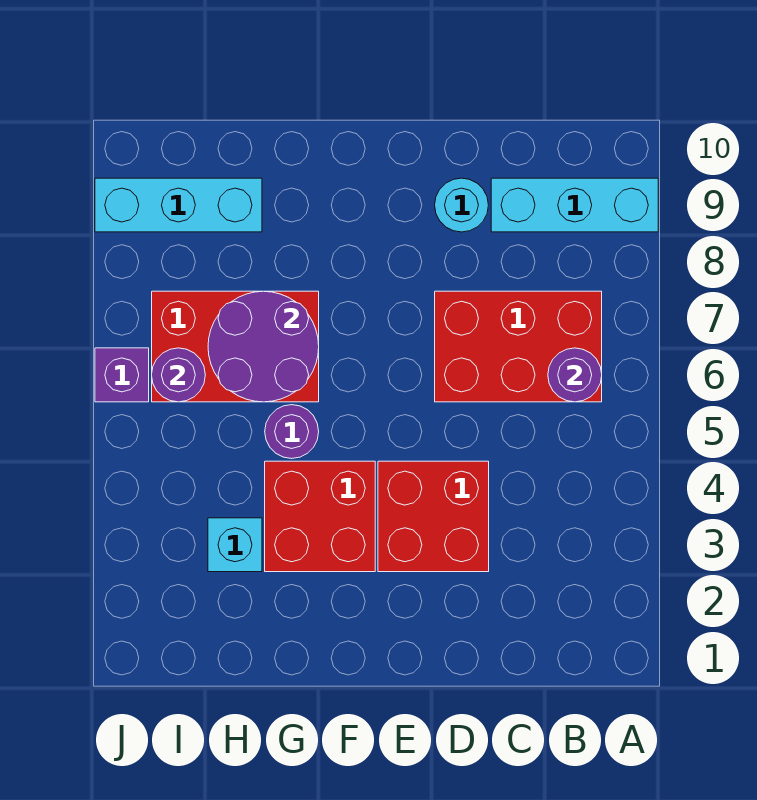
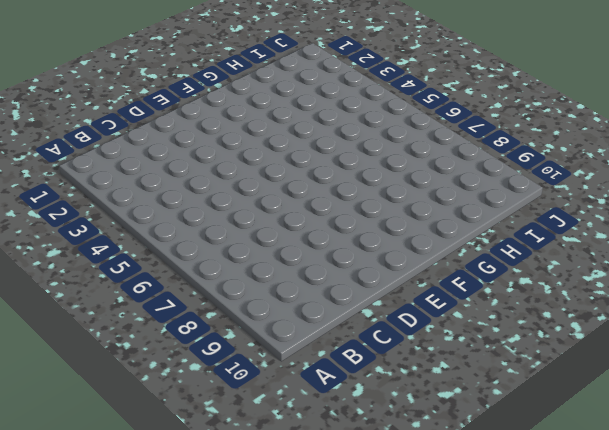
none -> cyan brick A9:C9 level 1
none -> red brick B6:D7 level 1
none -> red brick D3:E4 level 1

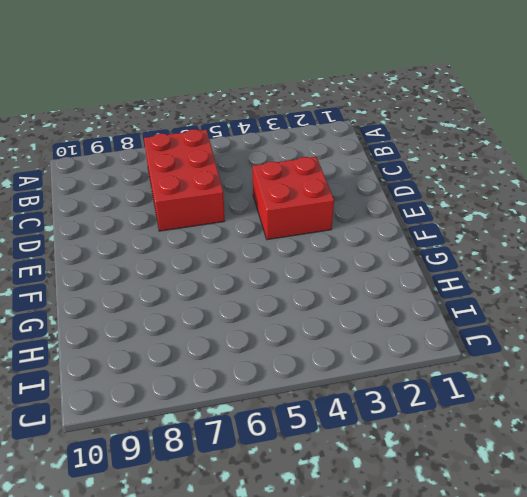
none -> cyan brick A9:C9 level 1
none -> cyan round brick D9 level 1
none -> red brick F3:G4 level 1

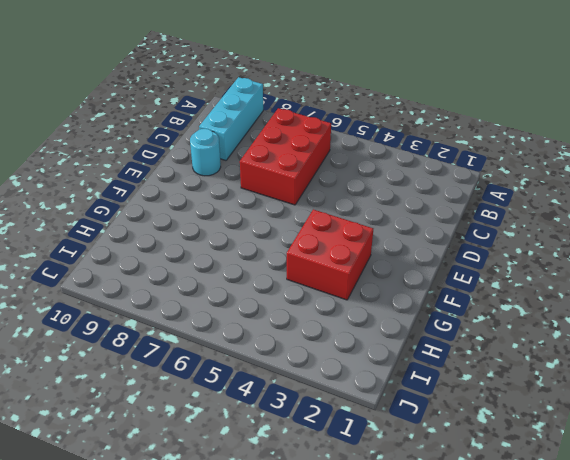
none -> red brick D3:E4 level 1
none -> purple round brick G5 level 1
none -> red brick G6:I7 level 1

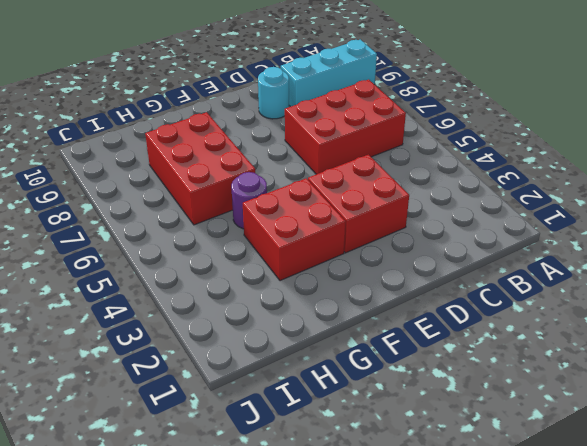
red brick G6:H8 level 1 -> red brick G6:I7 level 1
none -> cyan brick H3 level 1
none -> cyan brick H9:J9 level 1
none -> purple brick J6 level 1

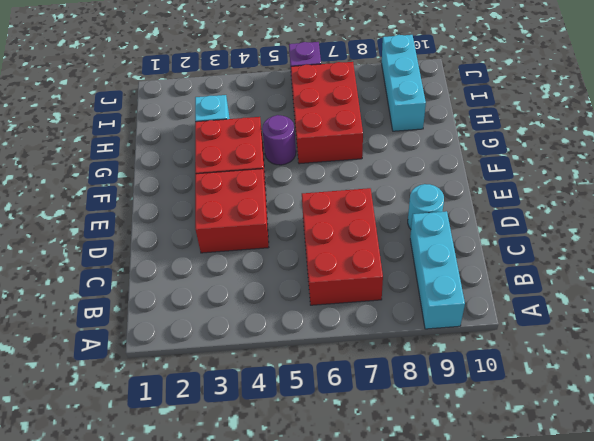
none -> purple round brick B6 level 2
none -> purple round brick G6:H7 level 2
none -> purple round brick I6 level 2

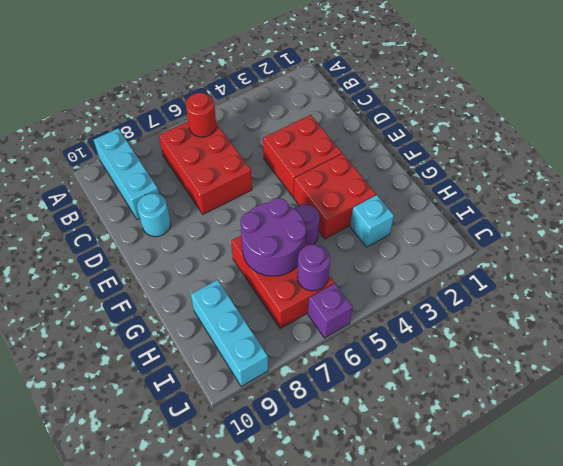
red round brick B6 level 2 -> purple round brick B6 level 2

